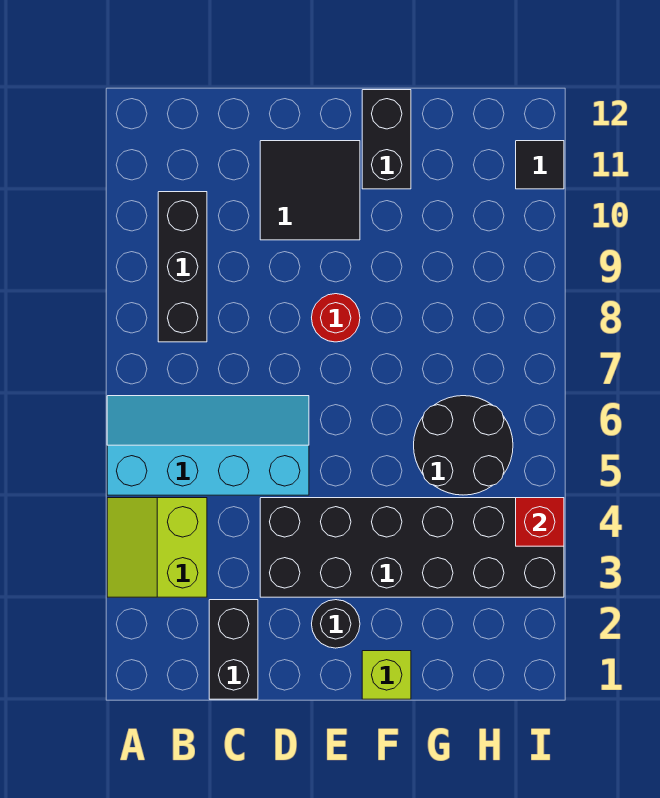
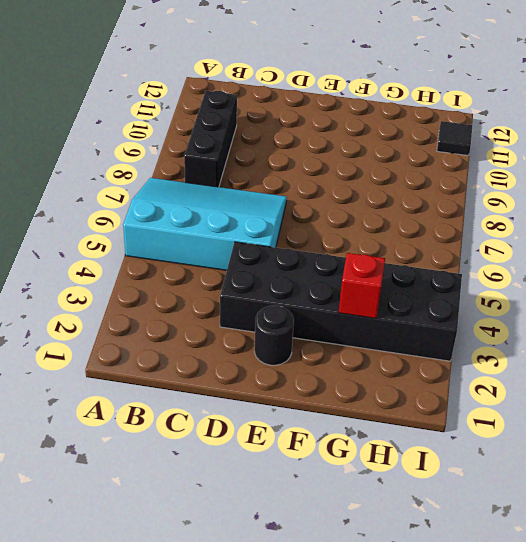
cyan slope A5:D7 level 1 top 5 -> cyan slope A5:D6 level 1 top 5
red brick G3 level 2 -> red brick I4 level 2
none -> lime slope A3:B4 level 1 top B
none -> black brick C1:C2 level 1
none -> black tile D10:E11 level 1

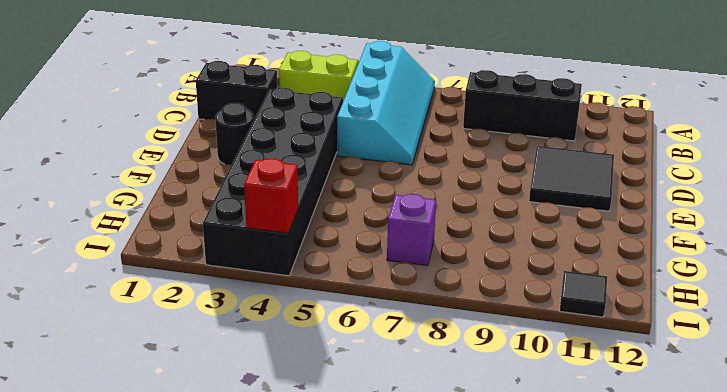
purple brick H7 level 1 -> none
none -> red round brick E8 level 1
none -> lime brick F1 level 1
none -> black brick F11:F12 level 1

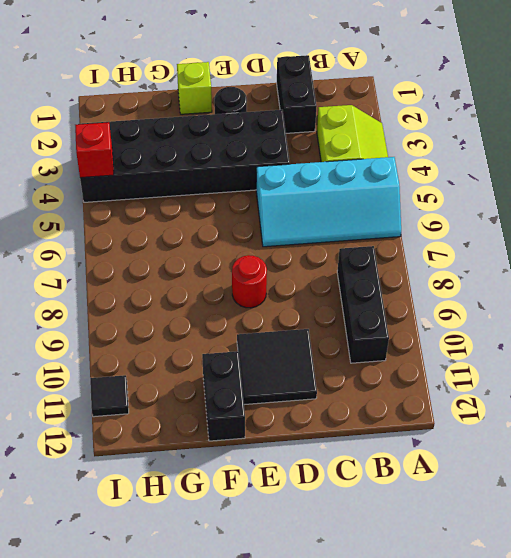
none -> black round brick G5:H6 level 1

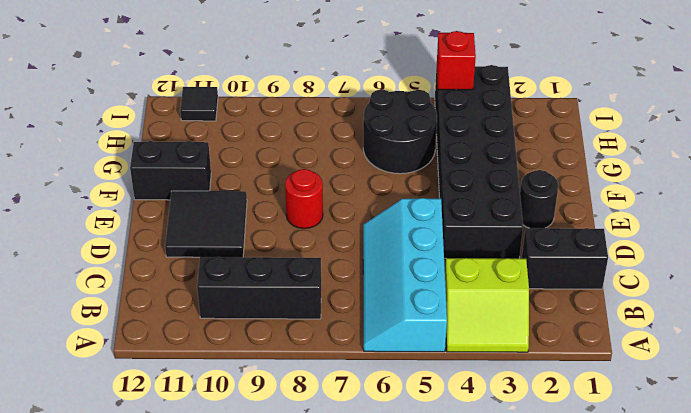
none -> lime brick F1 level 1

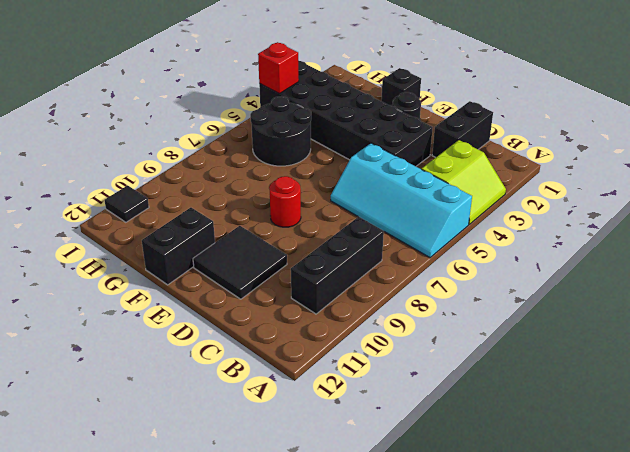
black brick F1 level 1 -> lime brick F1 level 1

